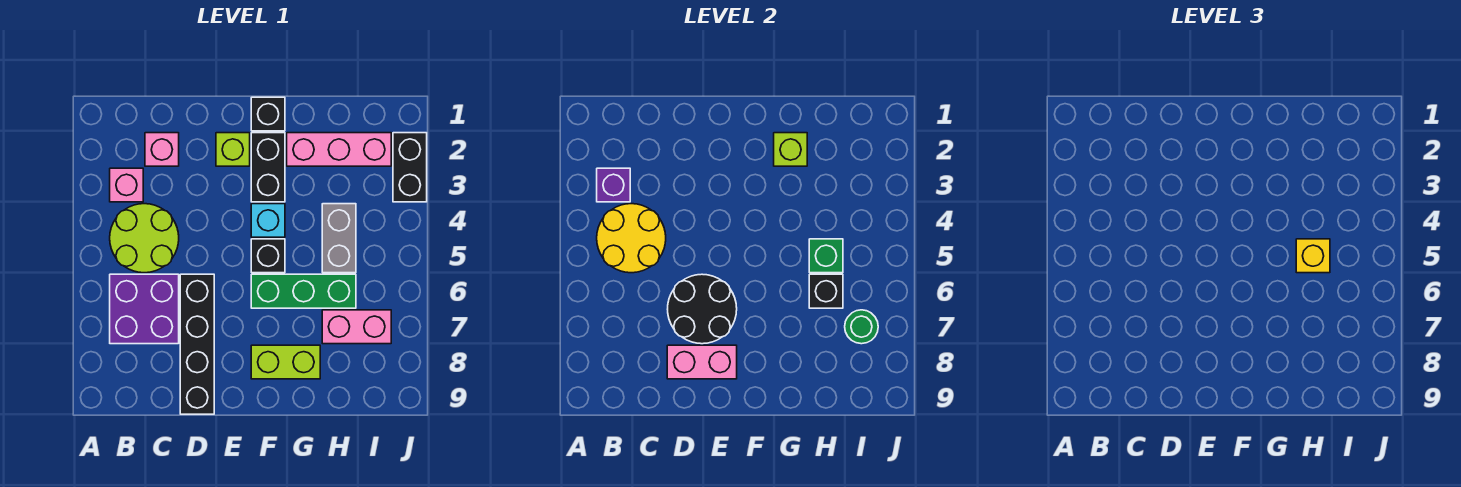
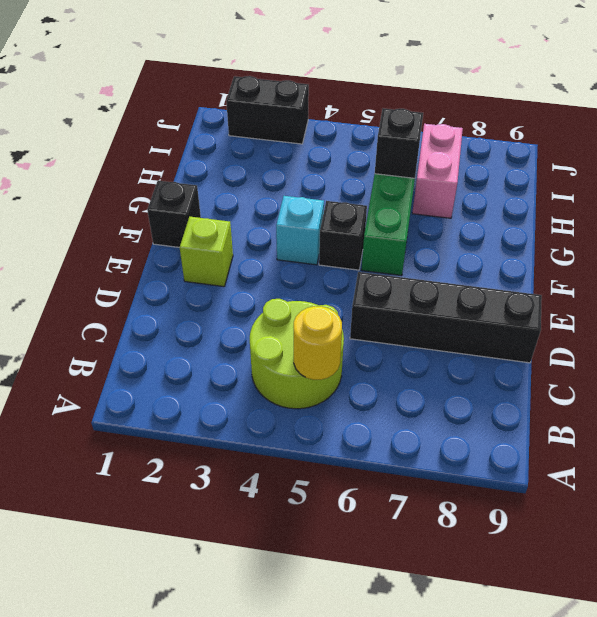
yellow round brick B5 level 2 -> yellow round brick B4:C5 level 2
none -> pink brick B3 level 1
none -> purple brick B6:C7 level 1
none -> pink brick C2 level 1

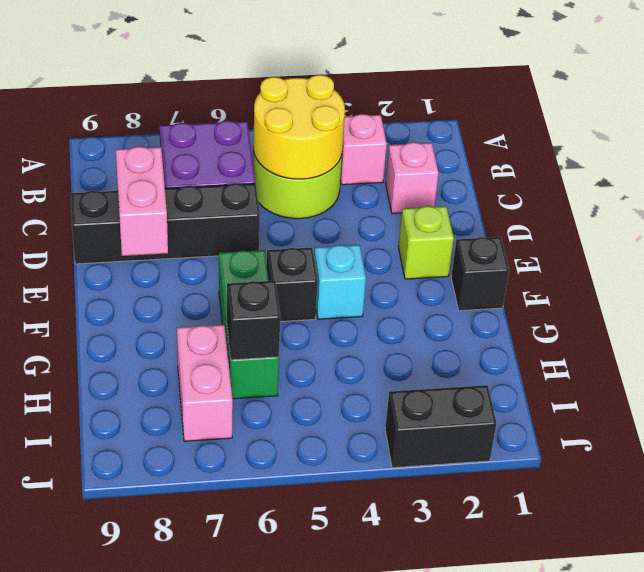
none -> black brick F2:F3 level 1
none -> lime brick F8:G8 level 1
none -> pink brick G2:I2 level 1

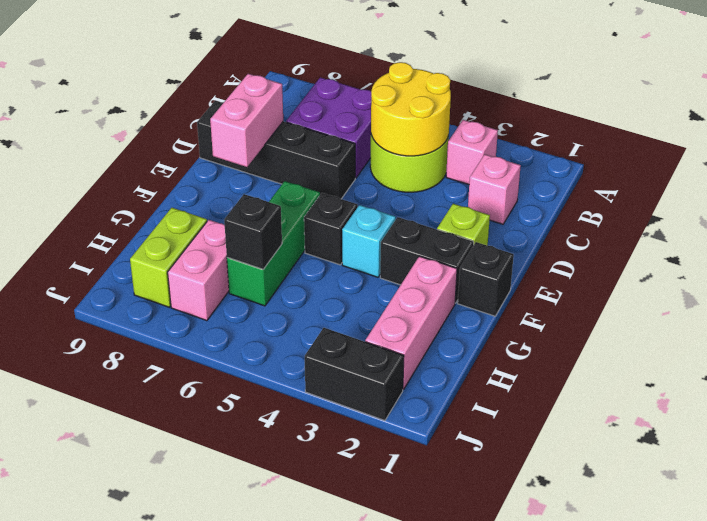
lime brick H8:I8 level 1 -> lime brick F8:G8 level 1
none -> grey brick H4:H5 level 1
none -> purple brick B3 level 2
none -> black round brick D6:E7 level 2

